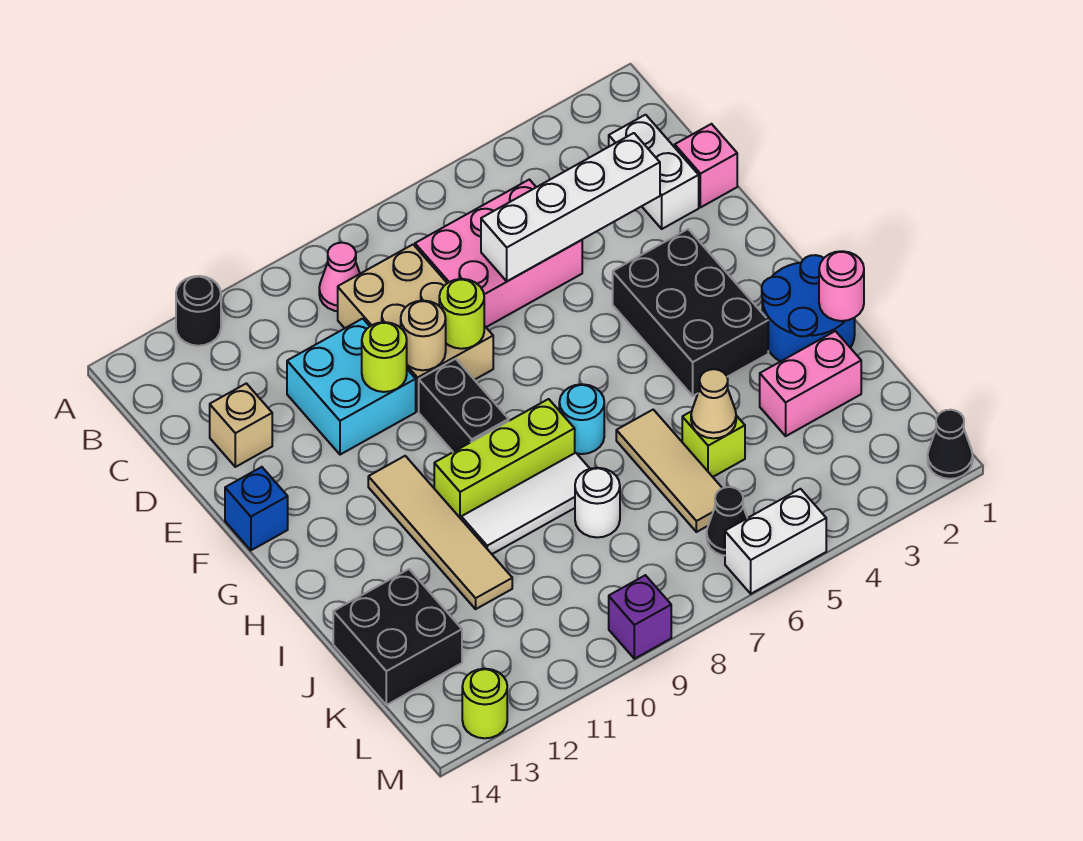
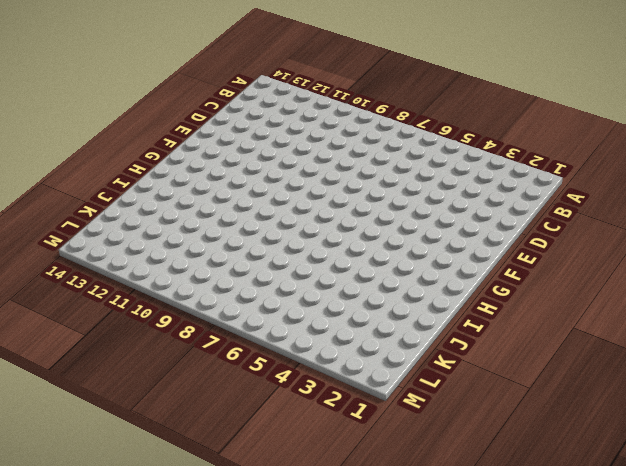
none -> black round brick A12 level 1
none -> pink cone B9 level 1
none -> white brick C2:D2 level 1
none -> pink brick C5:D7 level 1

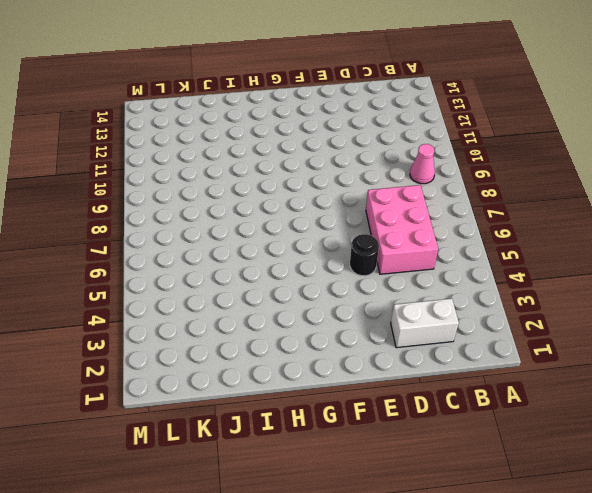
black round brick E5 level 1 -> black round brick A12 level 1
none -> tan brick C8:E9 level 1
none -> pink brick D1 level 1
none -> cyan brick D10:E11 level 1
none -> tan brick D13 level 1

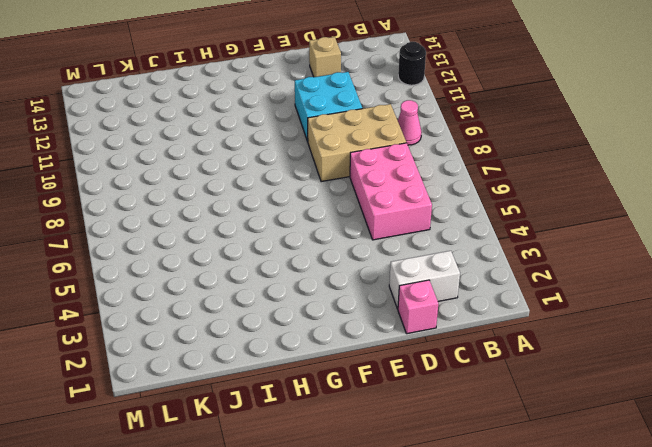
none -> black brick F3:H4 level 1
none -> black brick F9:G9 level 1
none -> blue brick F14 level 1
none -> tan tile G11:J11 level 1

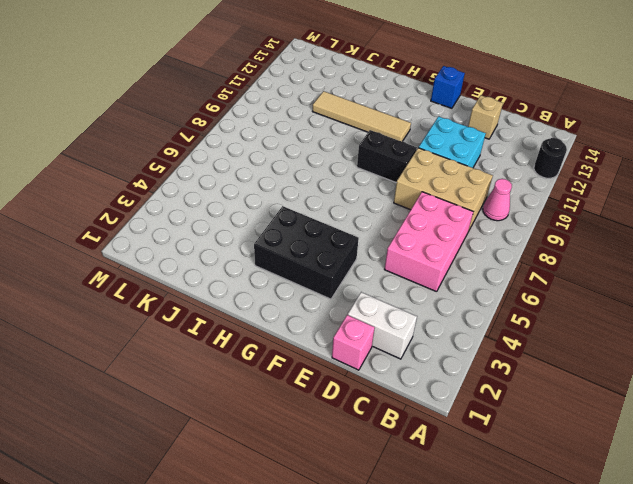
none -> blue round brick H1:I2 level 1
none -> cyan round brick H7 level 1
none -> lime brick H8:H10 level 1
none -> tan tile I6:K6 level 1

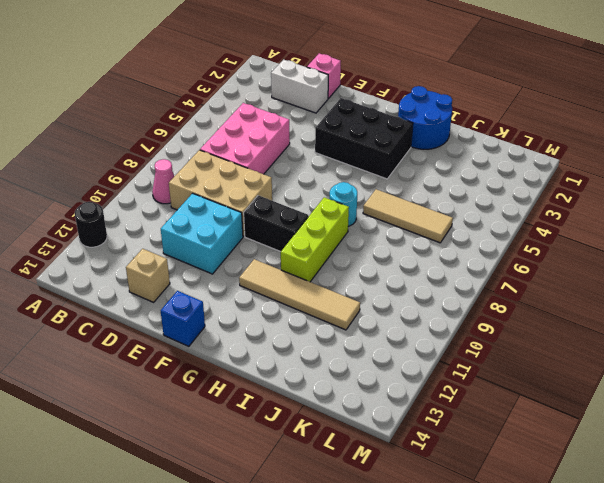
none -> white tile I8:I10 level 1
none -> pink brick J2:J3 level 1
none -> lime brick J5 level 1
none -> white round brick J8 level 1

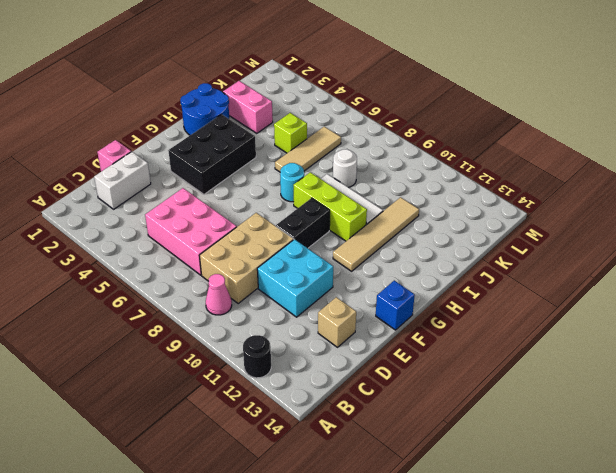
none -> black brick J13:K14 level 1
none -> black cone L6 level 1
none -> black cone M1 level 1
none -> white brick M5:M6 level 1

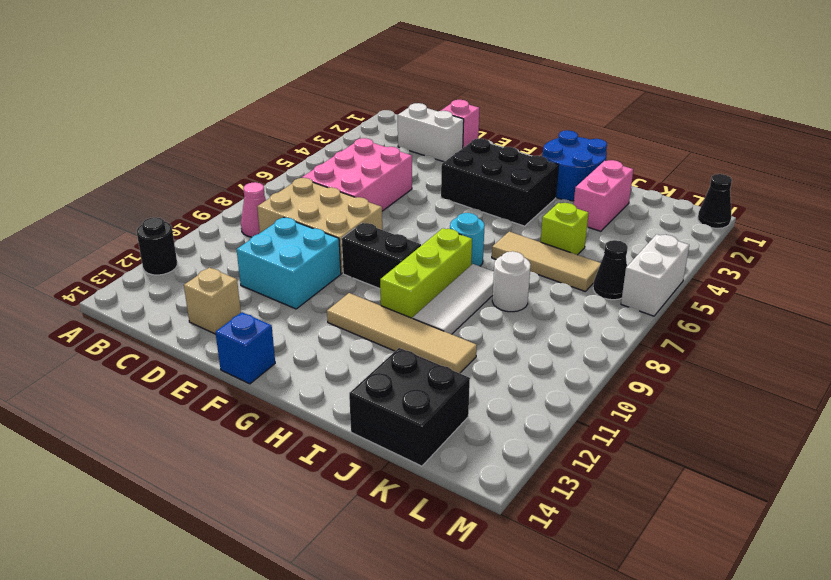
none -> purple brick M9 level 1
none -> lime round brick M13 level 1
none -> white brick D3:D6 level 2
none -> lime round brick E8 level 2

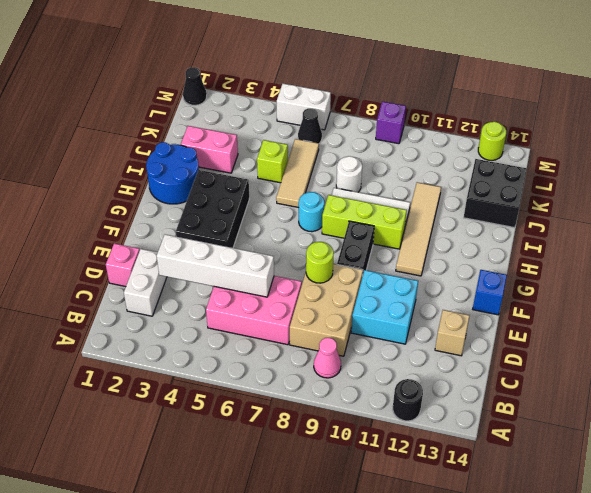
none -> tan round brick E9 level 2
none -> lime round brick E10 level 2
none -> pink round brick I1 level 2
none -> tan cone J5 level 2

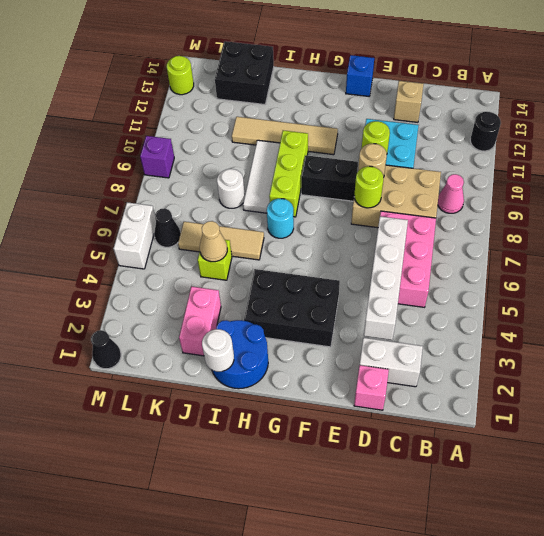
white round brick I1 level 2 -> pink round brick I1 level 2

